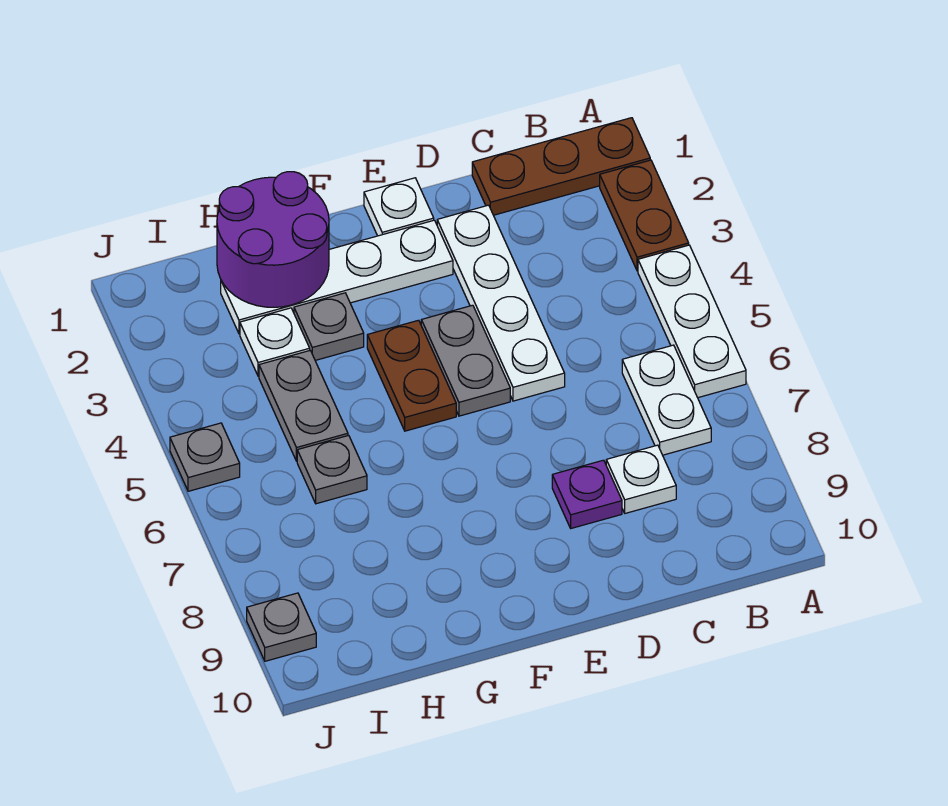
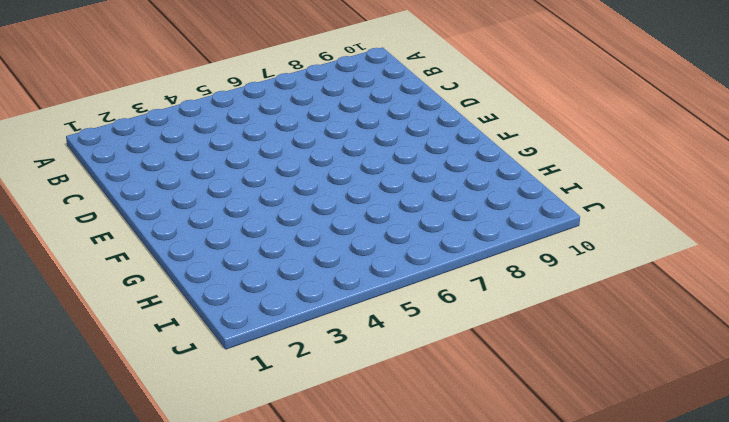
none -> brown plate A1:C1 level 1
none -> brown plate A2:A3 level 1
none -> white plate A4:A6 level 1

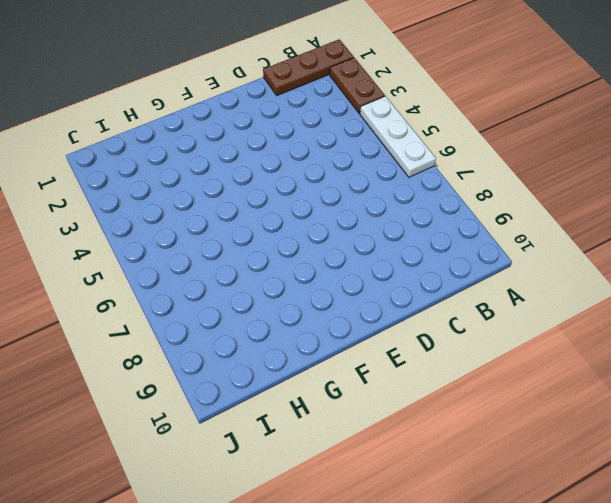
none -> white plate B6:B7 level 1
none -> white plate C8 level 1
none -> white plate D2:D5 level 1

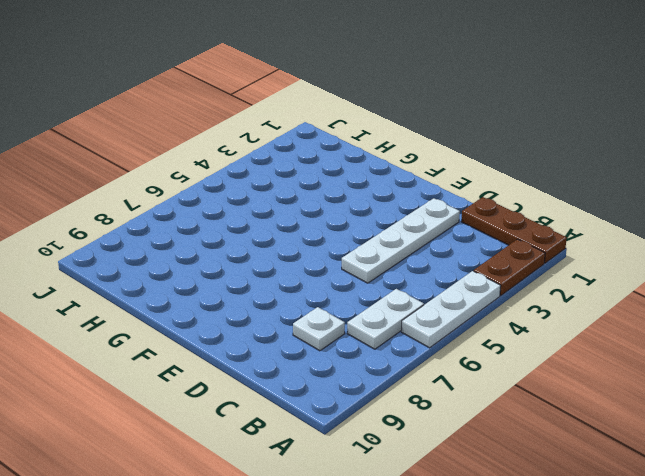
none -> purple plate D8 level 1
none -> white plate E1 level 1
none -> white plate E2:H2 level 1

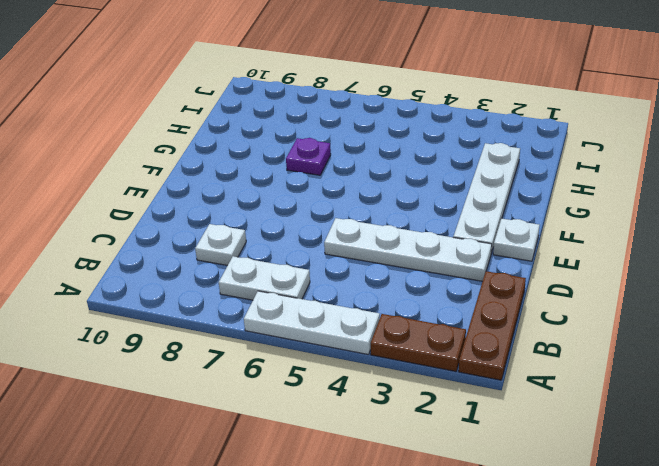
purple plate G7 level 1 -> purple plate D8 level 1
none -> grey plate E4:E5 level 1
none -> brown plate F4:F5 level 1
none -> grey plate G3 level 1

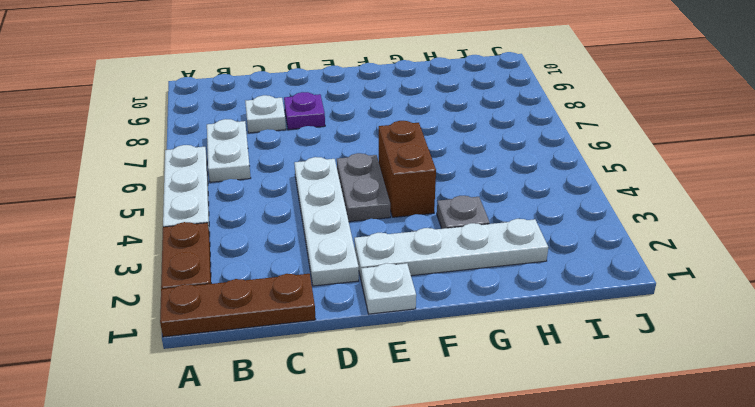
brown brick F4:F5 level 1 -> brown plate F4:F5 level 1
none -> white plate H3 level 1
none -> grey plate H4:H5 level 1
none -> grey plate H6 level 1

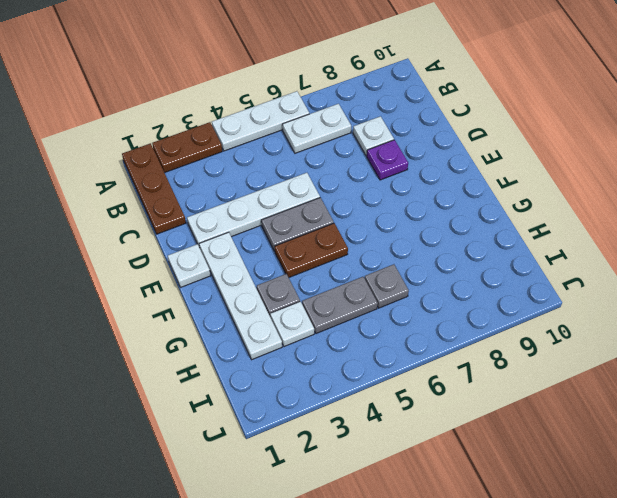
none -> grey plate J5 level 1
none -> grey plate J9 level 1
none -> purple round brick G1:H2 level 2

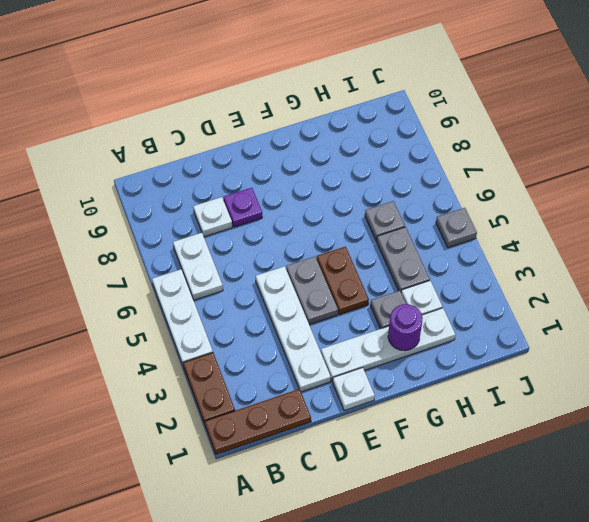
purple round brick G2 level 2 -> purple round brick G1:H2 level 2
none -> grey plate J9 level 1

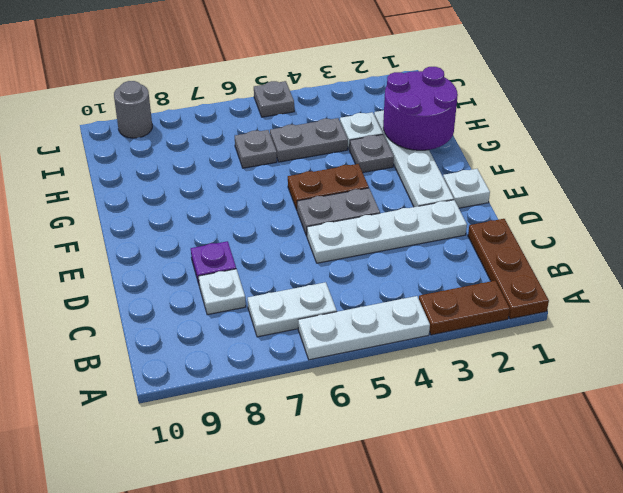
grey round brick J9 level 1 -> grey plate J9 level 1

